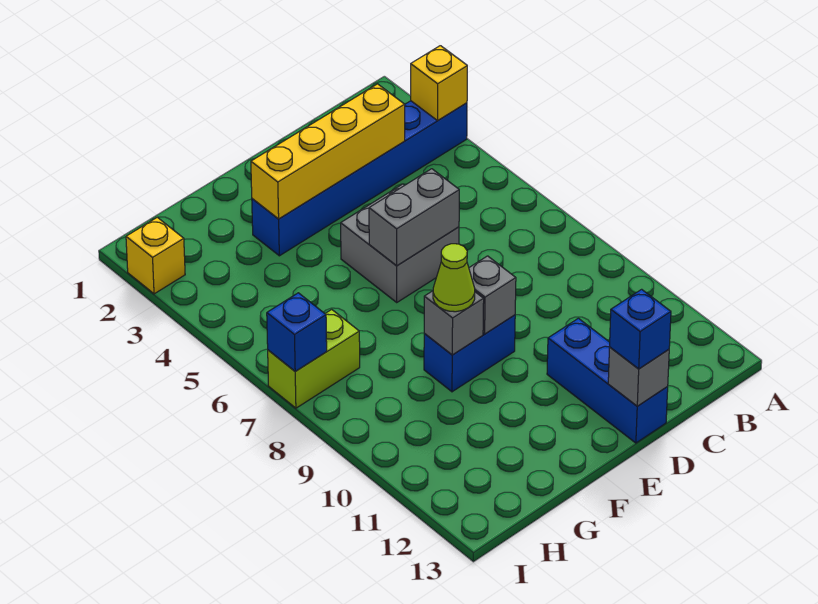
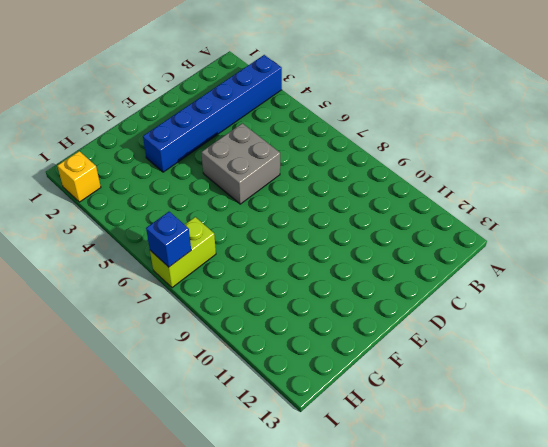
none -> blue brick D11:D13 level 1
none -> blue brick E9:F9 level 1
none -> yellow brick A3 level 2

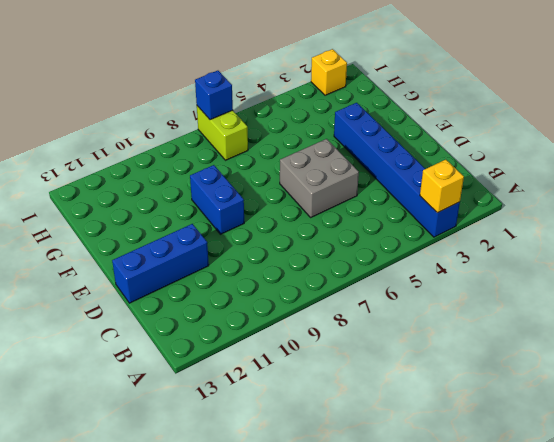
none -> yellow brick C3:F3 level 2
none -> grey brick D6:E6 level 2
none -> grey brick D13 level 2

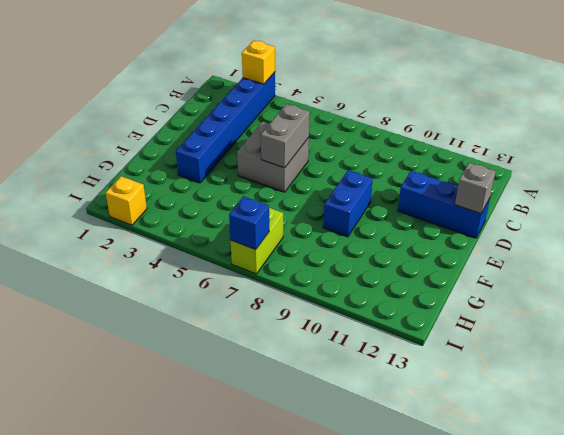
none -> yellow brick C3:F3 level 2
none -> grey brick E9 level 2
none -> grey brick F9 level 2

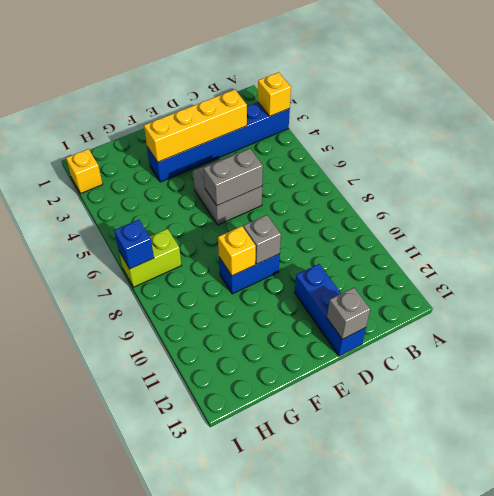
yellow brick F9 level 2 -> grey brick F9 level 2
none -> blue brick D13 level 3
none -> lime cone F9 level 3

